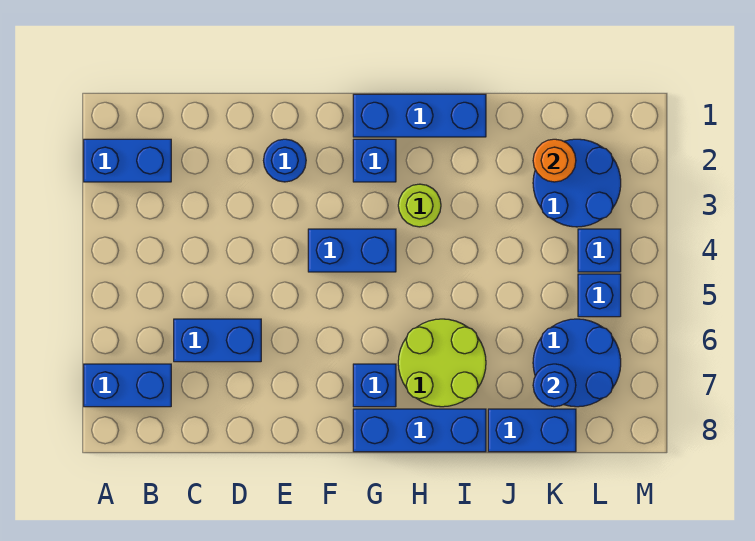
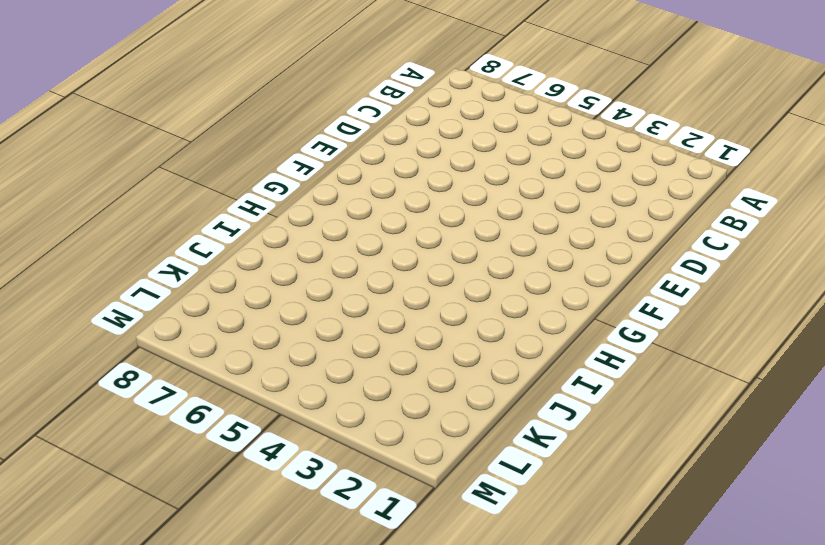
none -> blue brick A2:B2 level 1
none -> blue brick A7:B7 level 1
none -> blue brick C6:D6 level 1

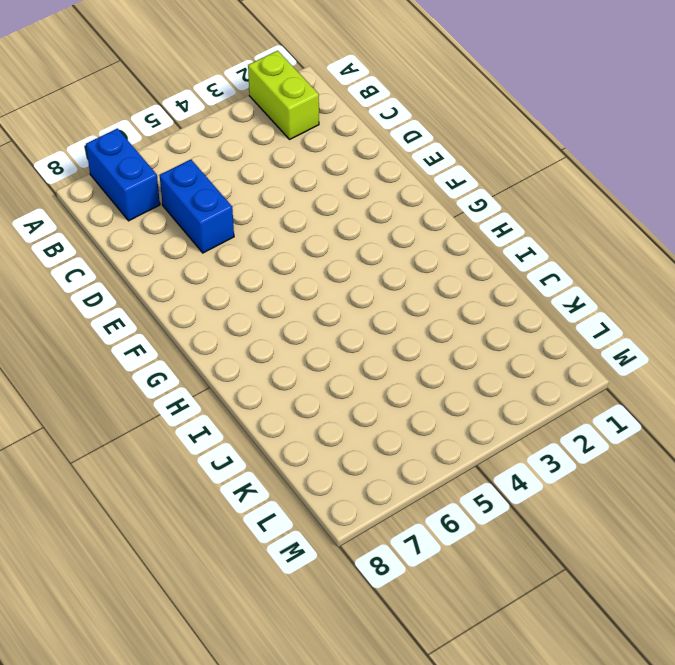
lime brick A2:B2 level 1 -> blue brick A2:B2 level 1
none -> blue round brick E2 level 1
none -> blue brick F4:G4 level 1
none -> blue brick G1:I1 level 1

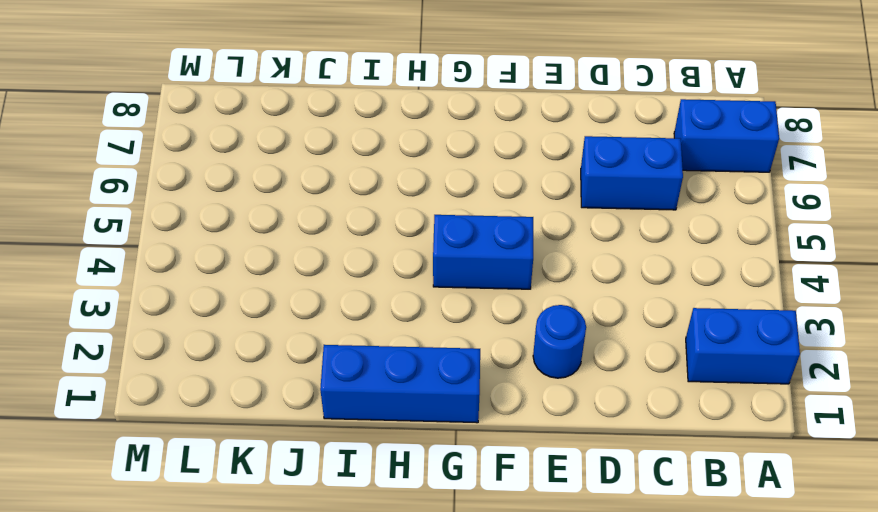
none -> blue brick G2 level 1
none -> blue brick G7 level 1
none -> blue brick G8:I8 level 1

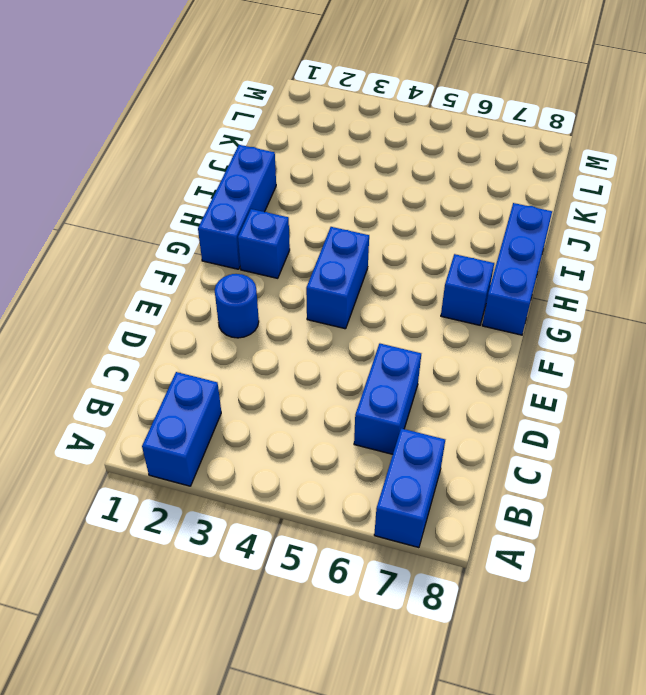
none -> lime round brick H3 level 1
none -> lime round brick H6:I7 level 1
none -> blue brick J8:K8 level 1

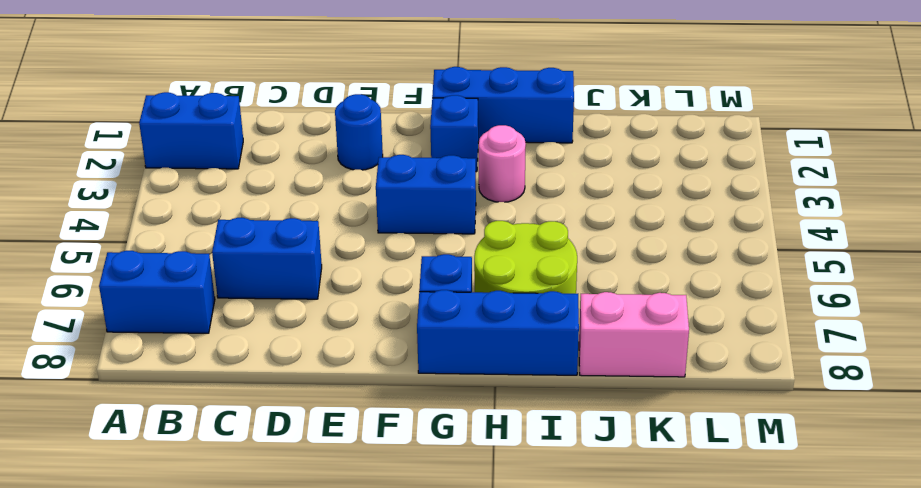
pink round brick H3 level 1 -> lime round brick H3 level 1
pink brick J8:K8 level 1 -> blue brick J8:K8 level 1
none -> blue round brick K2:L3 level 1
none -> blue round brick K6:L7 level 1
none -> blue brick L4 level 1

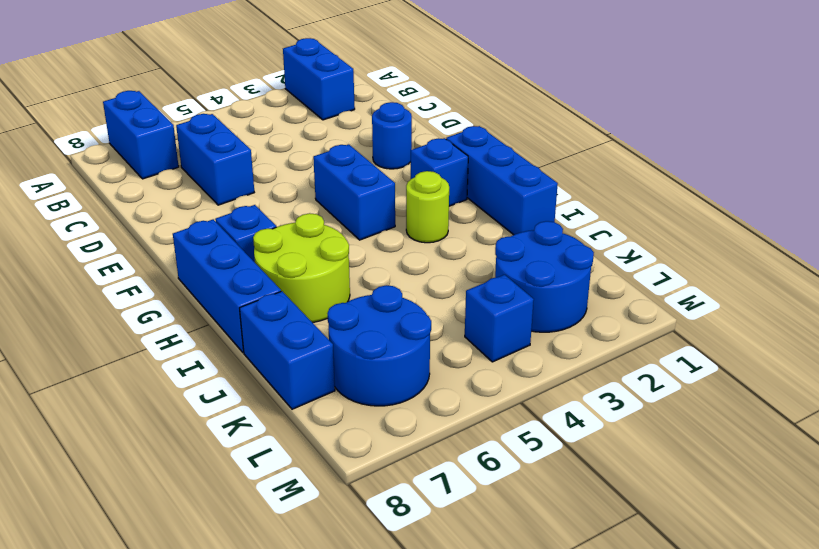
none -> blue brick L5 level 1
none -> orange round brick K2 level 2
none -> blue round brick K7 level 2

